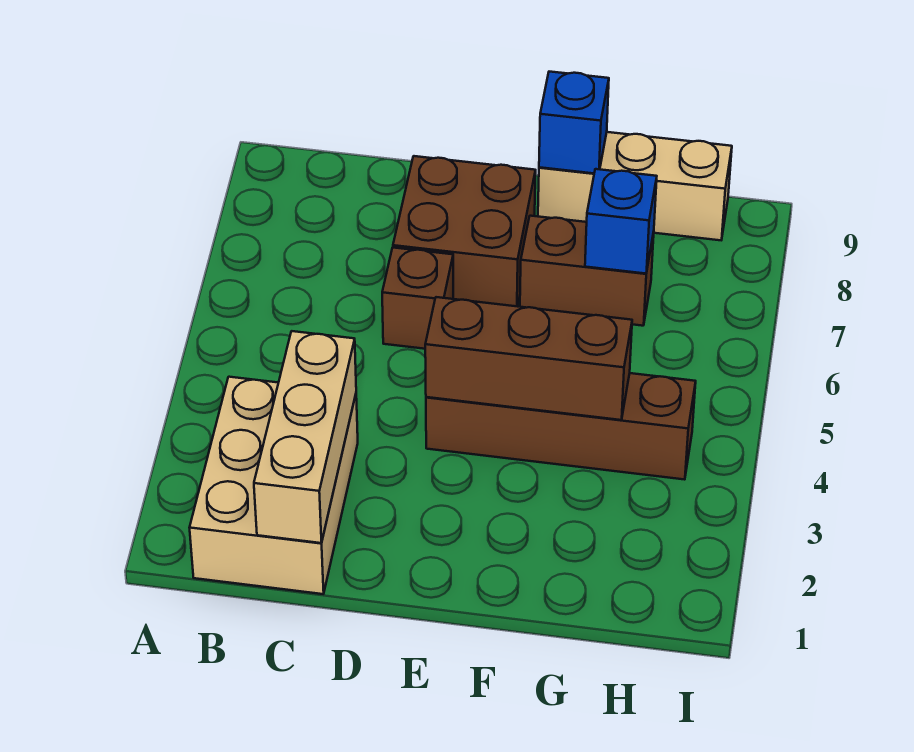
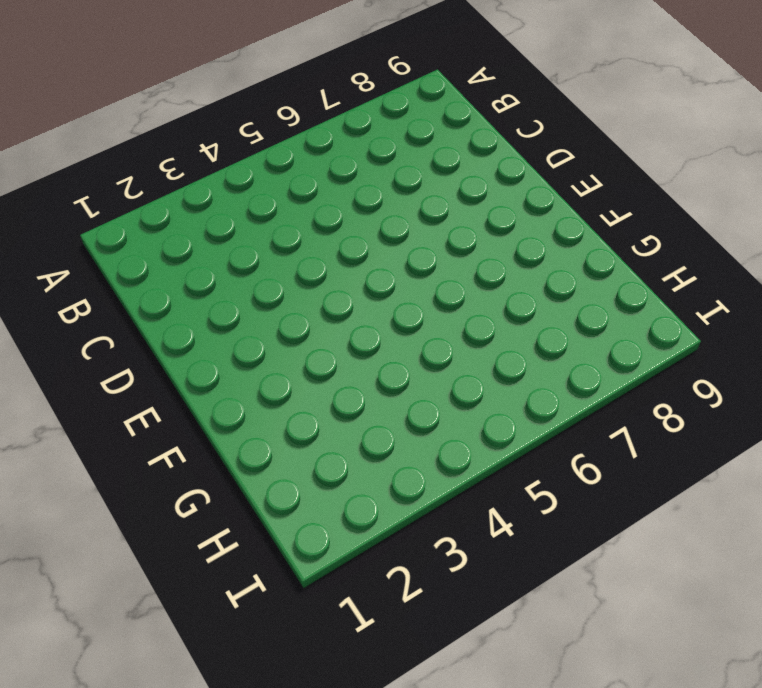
none -> tan brick B1:C3 level 1
none -> brown brick D6 level 1

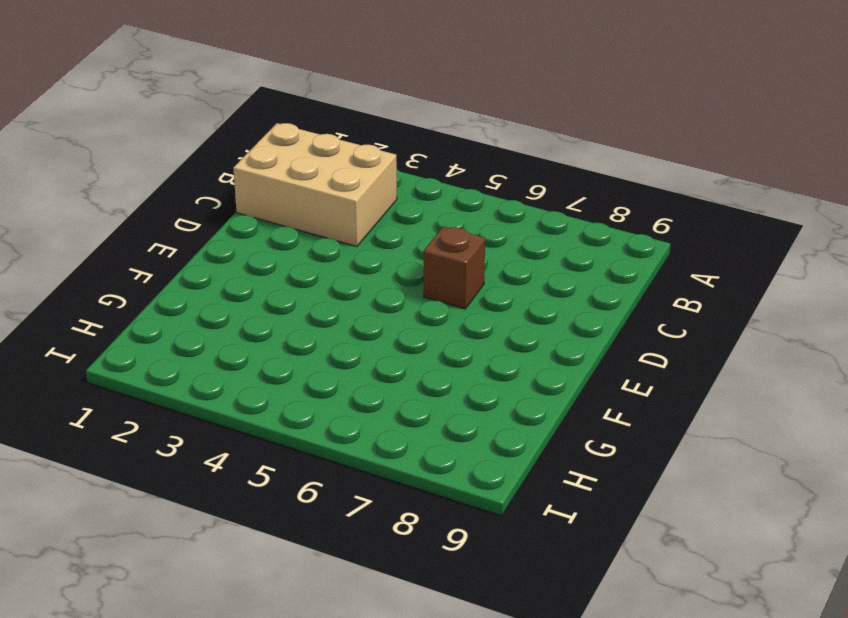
none -> brown brick D7:E8 level 1
none -> brown brick E4:H4 level 1

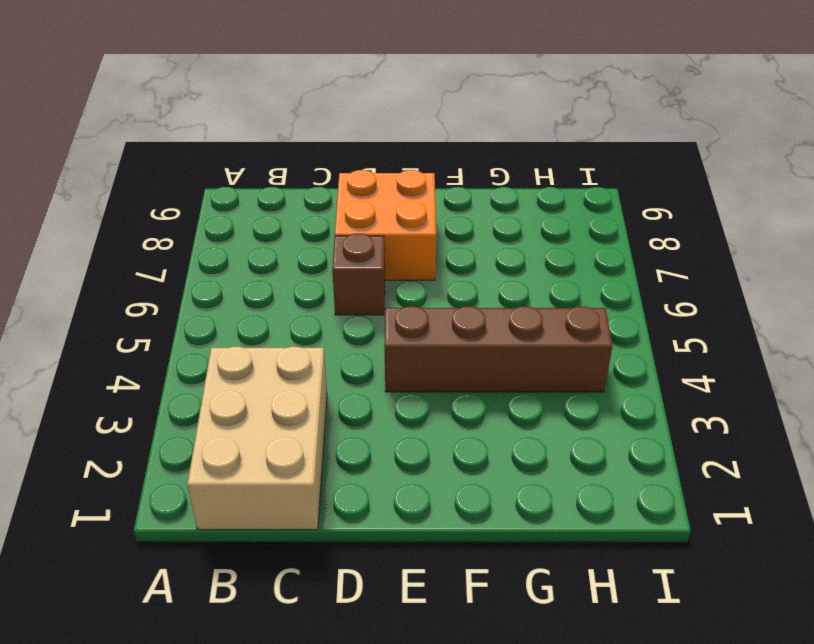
orange brick D7:E8 level 1 -> brown brick D7:E8 level 1
none -> brown brick F7:G7 level 1
none -> tan brick F9:H9 level 1

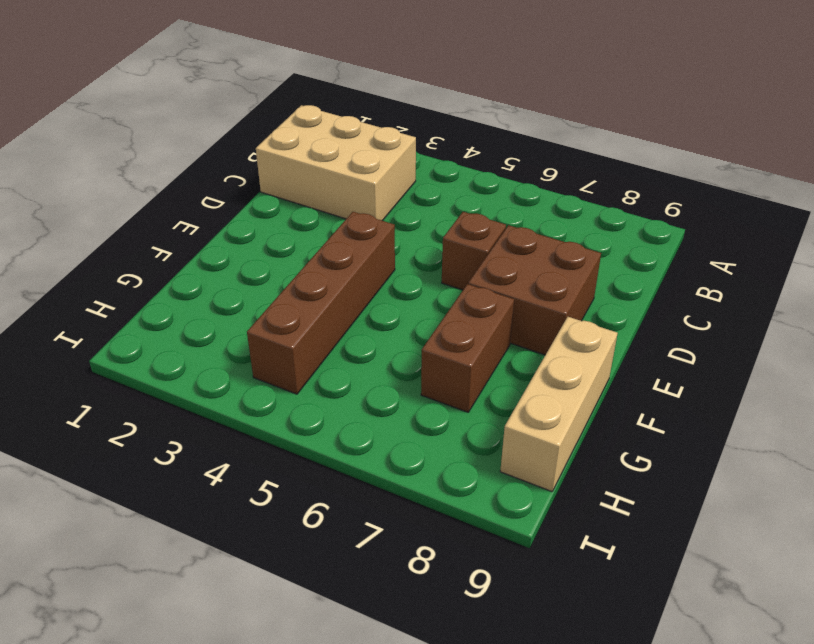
none -> tan brick C1:C3 level 2
none -> brown brick E4:G4 level 2

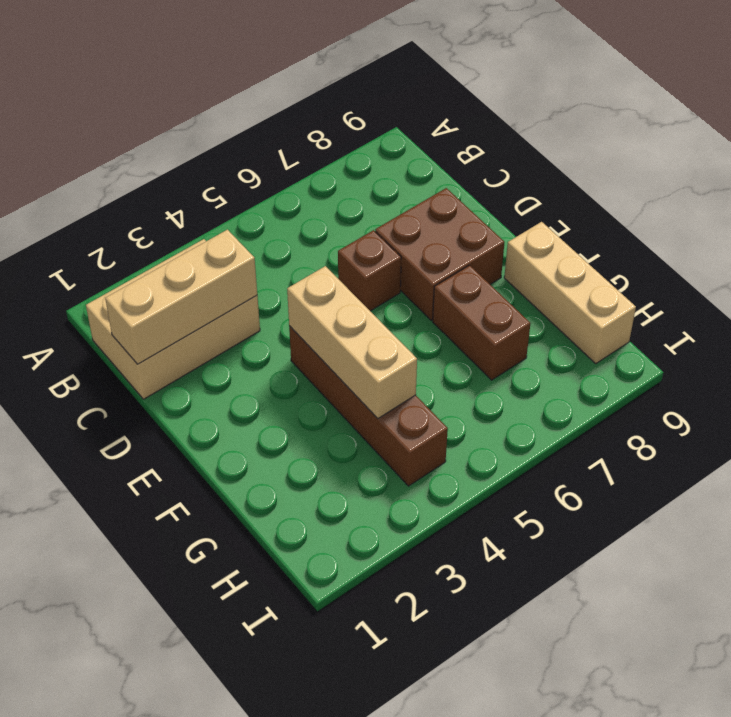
tan brick E4:G4 level 2 -> brown brick E4:G4 level 2
none -> blue brick F9 level 2
none -> blue brick G7 level 2

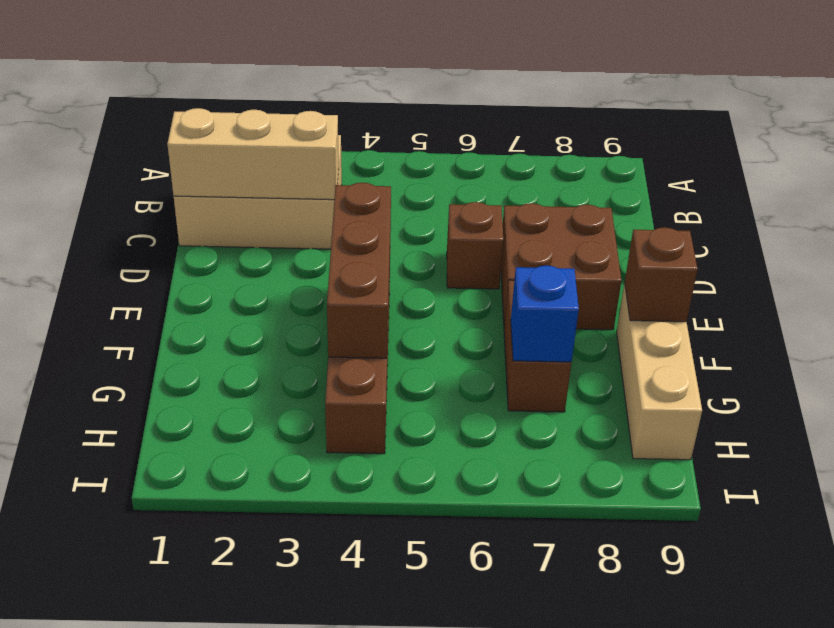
brown brick F9 level 2 -> blue brick F9 level 2

